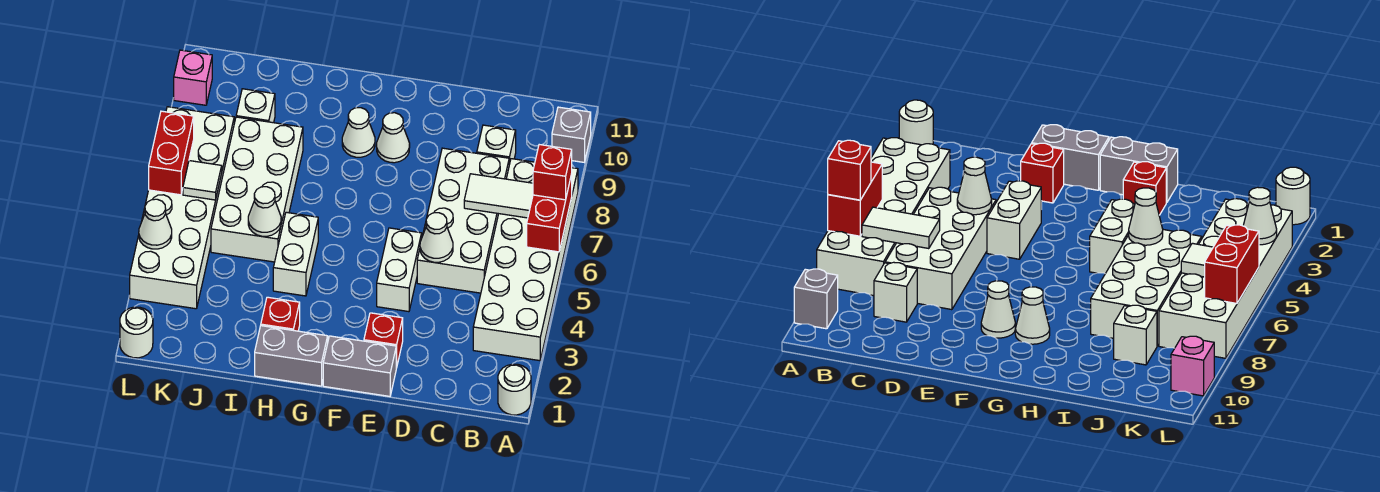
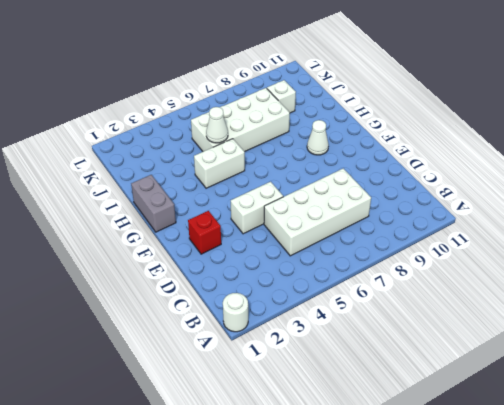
none -> white brick A3:B8 level 1
none -> grey brick A10 level 1
none -> white brick C9 level 1

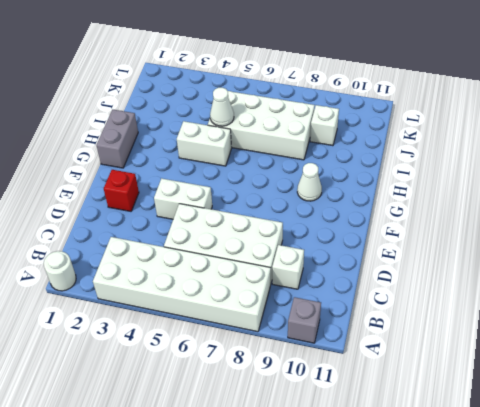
none -> grey brick E1:F1 level 1
none -> white cone F9 level 1
none -> red brick H2 level 1

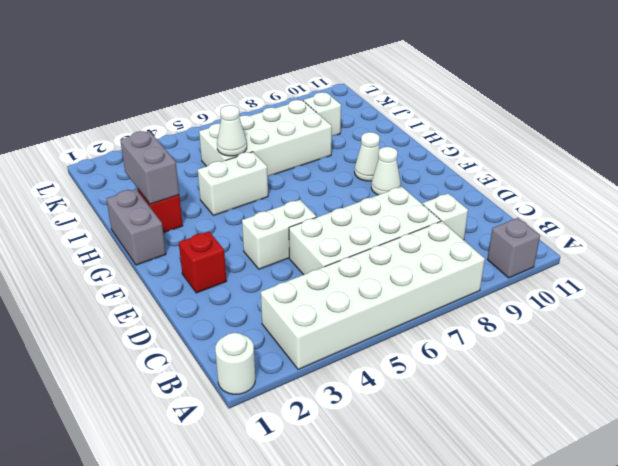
grey brick H2:I2 level 2 -> grey brick E1:F1 level 1
none -> white brick K3:L8 level 1
none -> white round brick L1 level 1
none -> pink brick L10 level 1

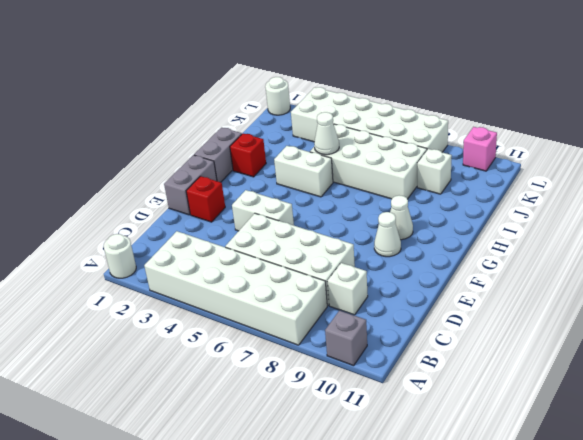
none -> red brick A6:A7 level 2
none -> white tile B7:C7 level 2
none -> white cone D5 level 2

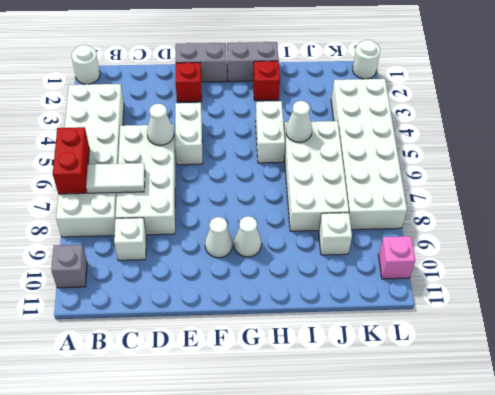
none -> white tile K6 level 2
none -> white cone L4 level 2
none -> red brick L6:L7 level 2

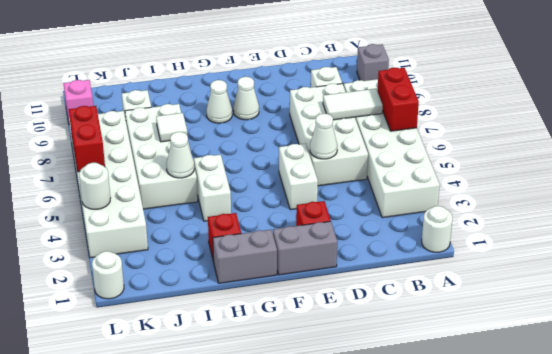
white tile I7 level 2 -> white tile K6 level 2
white round brick L4 level 2 -> white cone L4 level 2
none -> red brick A7 level 3

